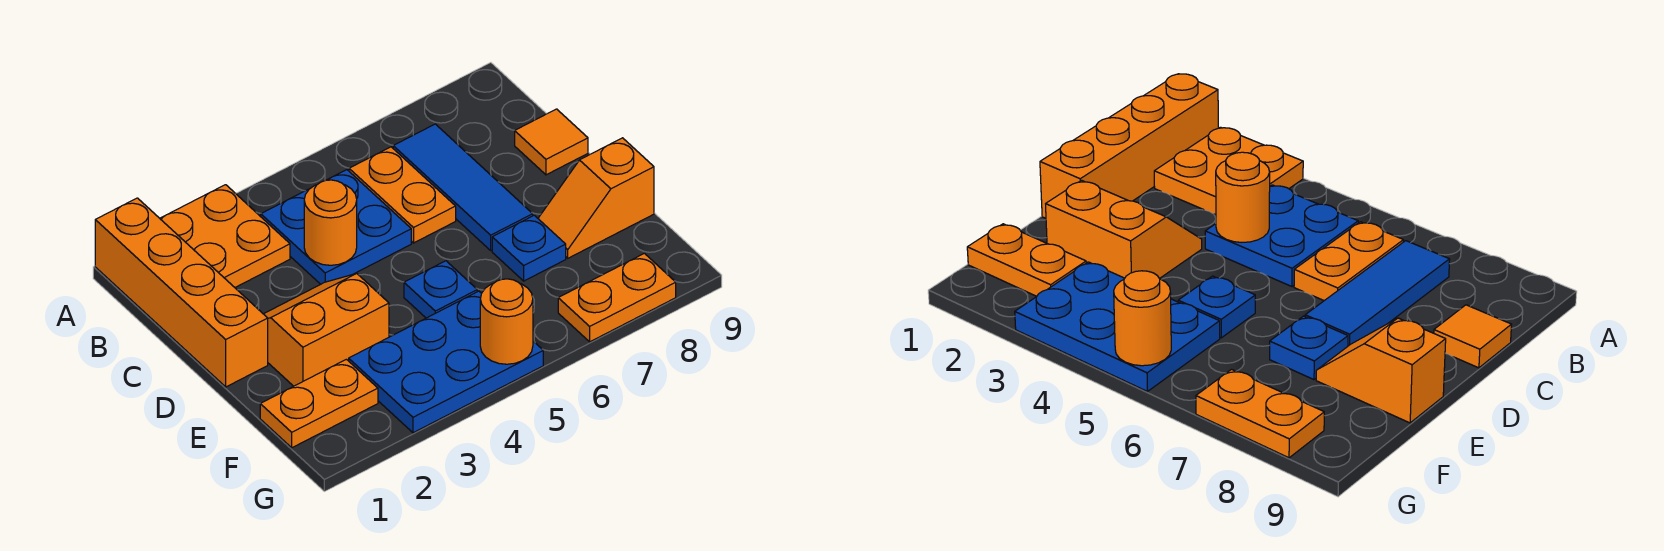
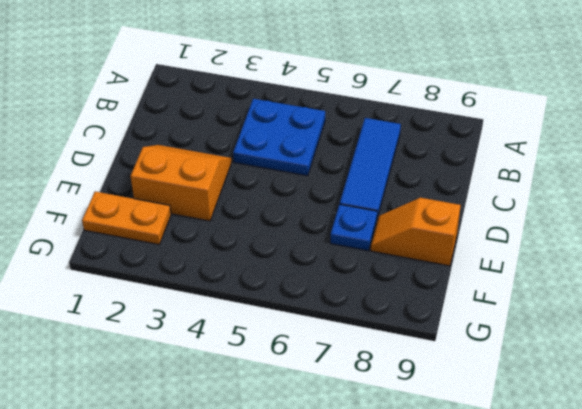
none -> orange brick A1:D1 level 1
none -> orange plate A2:B3 level 1
none -> orange plate B6:C6 level 1

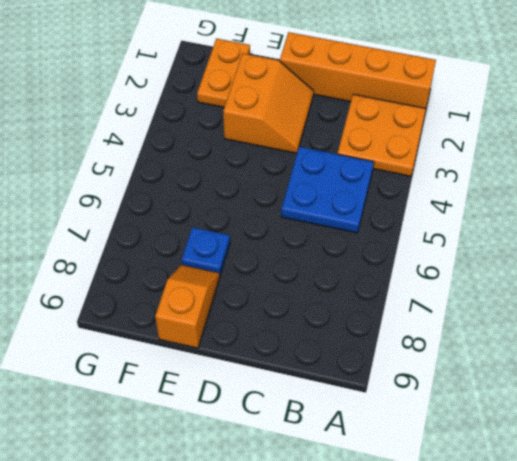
none -> orange plate B6:C6 level 1
none -> blue tile B7:D7 level 1
none -> orange tile C9 level 1

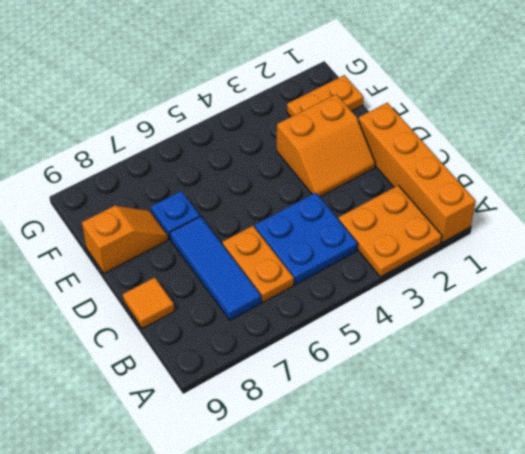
none -> blue plate E5 level 1
none -> blue plate F3:G5 level 1
none -> orange plate G7:G8 level 1

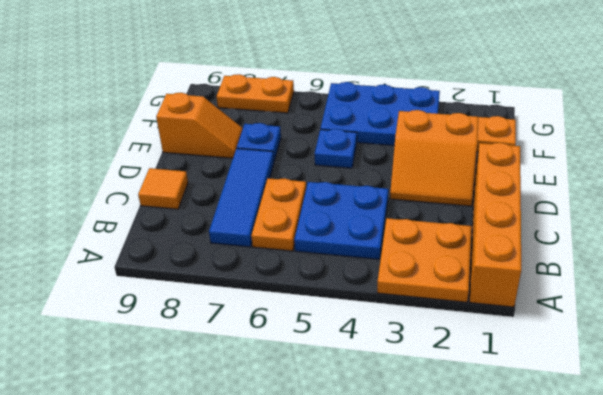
none -> orange round brick C4 level 2
none -> orange round brick G5 level 2

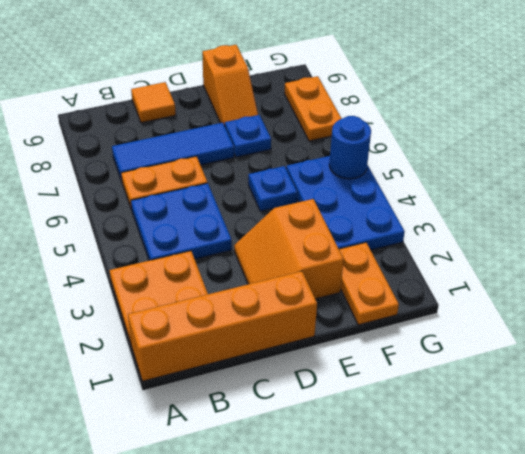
blue round brick G5 level 2 -> orange round brick G5 level 2
none -> orange round brick C4 level 2

